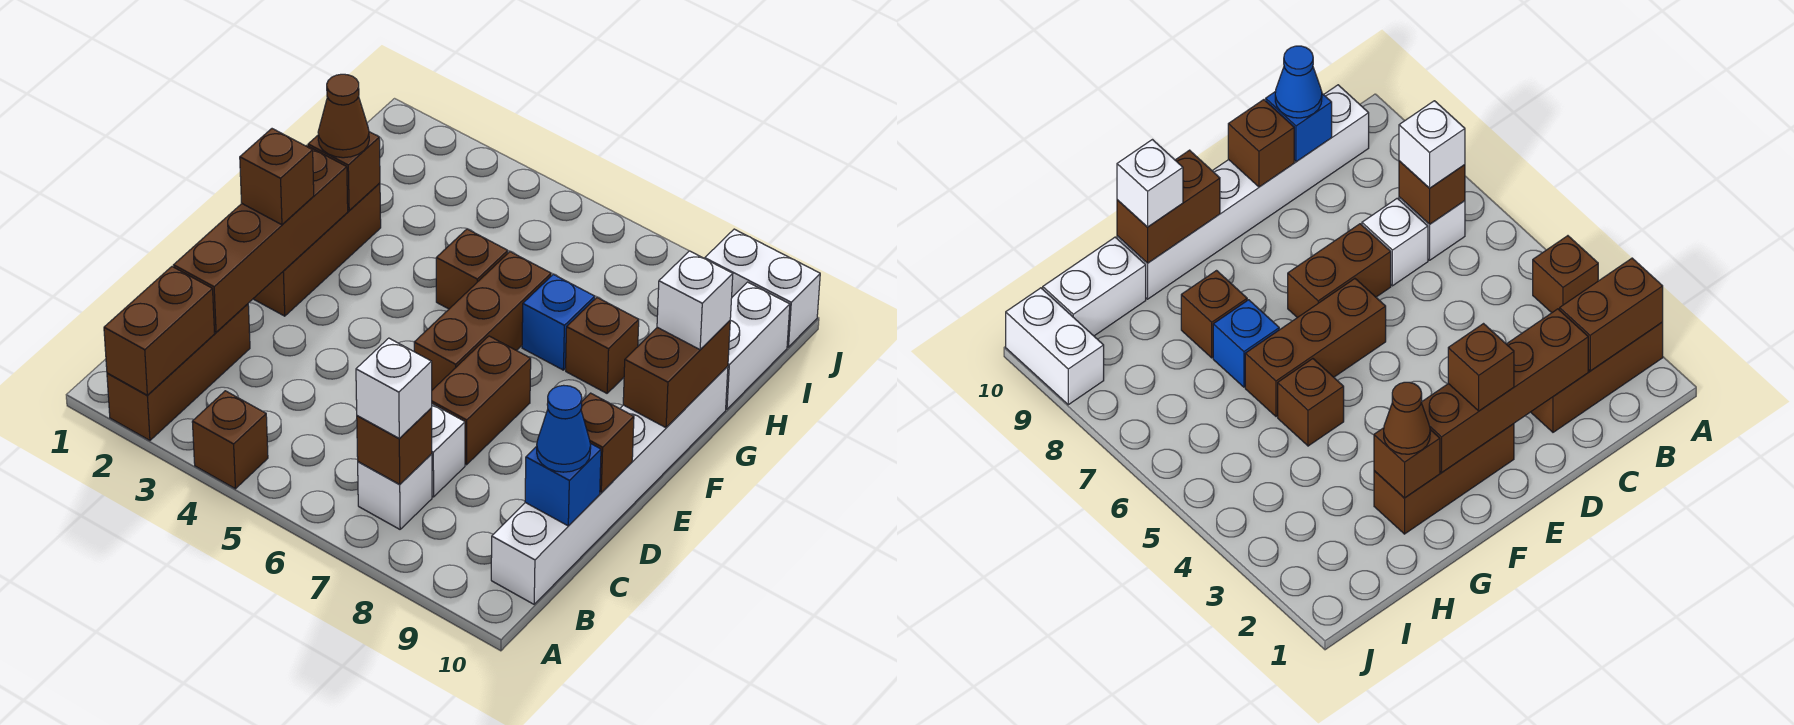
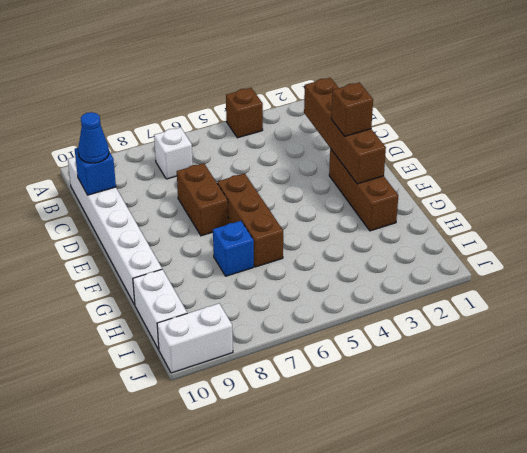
none -> brown brick A2:C2 level 1
none -> white brick C7 level 1
none -> brown brick G5 level 1

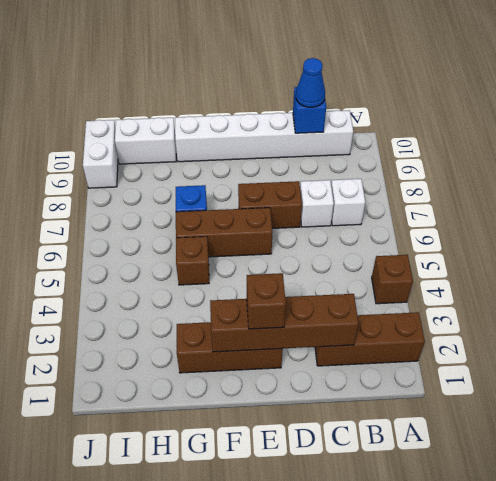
none -> brown brick G8 level 1
none -> brown brick A2:B2 level 2
none -> brown brick B7 level 2

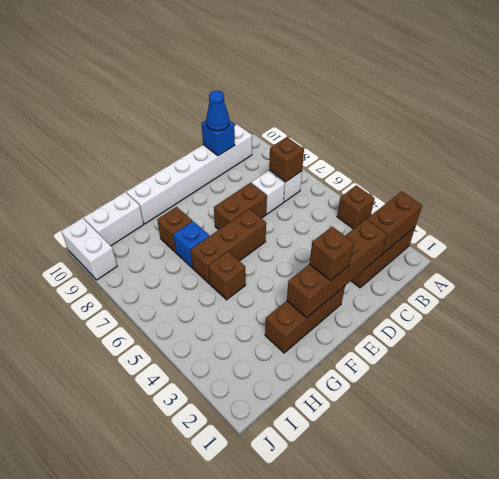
none -> brown brick D10 level 2
none -> brown brick F10:G10 level 2
none -> brown brick G2 level 2

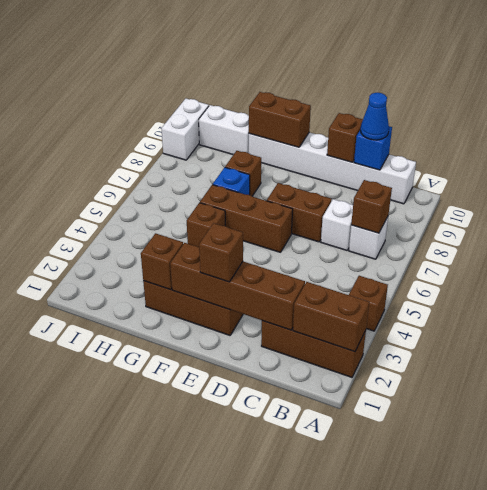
none -> white brick B7 level 3
none -> brown cone G2 level 3
none -> white brick G10 level 3

